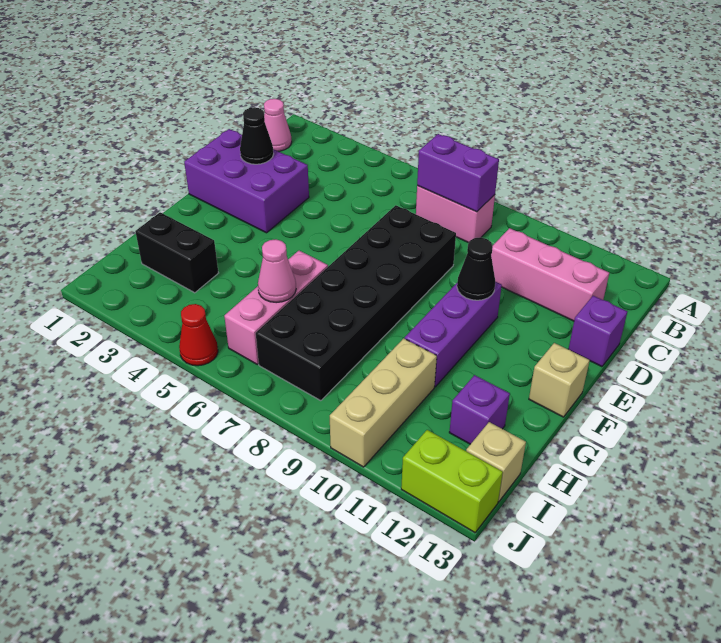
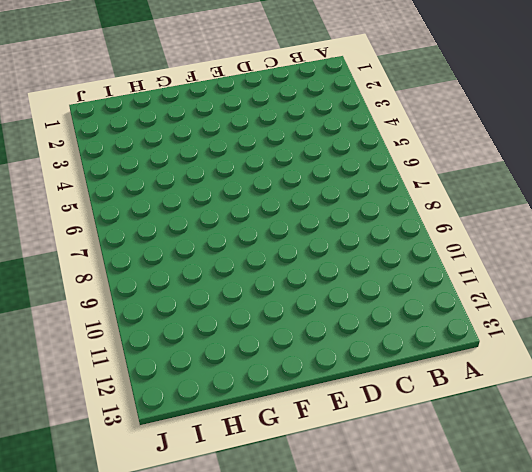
none -> pink cone B1 level 1
none -> pink brick B7:B8 level 1
none -> pink brick C10:C12 level 1

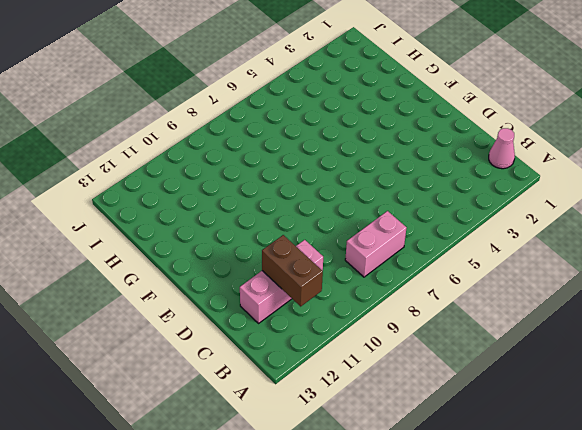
brown brick B11:C11 level 2 -> none
none -> purple brick D1:E3 level 1
none -> black brick D7:I8 level 1
none -> purple brick D13 level 1

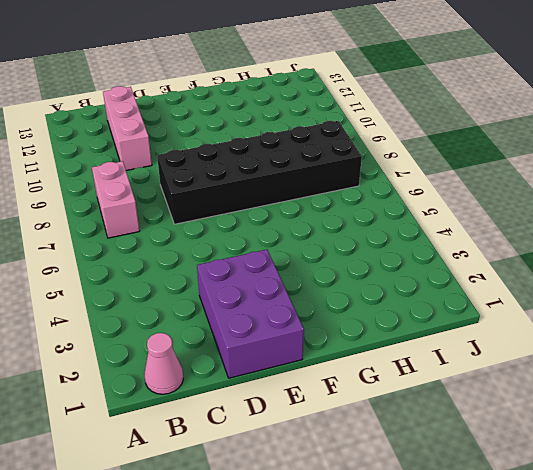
none -> purple brick D13 level 1
none -> purple brick E10:G10 level 1
none -> tan brick F13 level 1

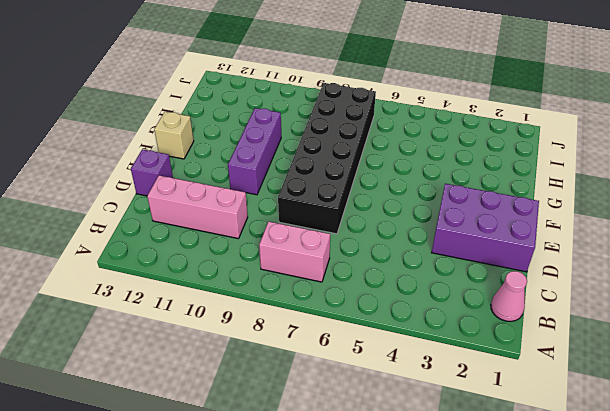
none -> pink brick G6:I6 level 1
none -> black brick H2:H3 level 1
none -> tan brick H10:J10 level 1

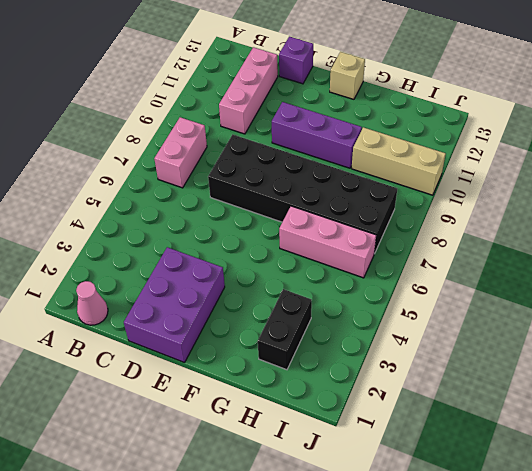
none -> purple brick H12 level 1
none -> tan brick I13 level 1
none -> red cone J5 level 1

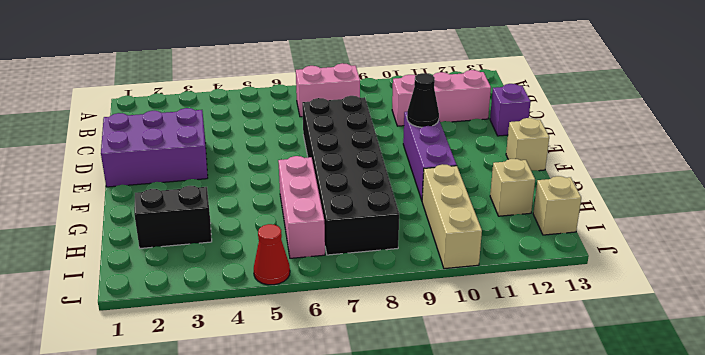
tan brick H12 level 1 -> purple brick H12 level 1
none -> pink cone B1 level 1
none -> lime brick J12:J13 level 1
none -> purple brick B7:B8 level 2

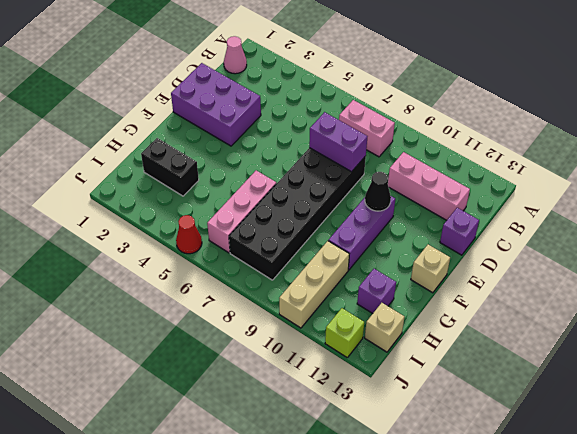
purple brick D7:D8 level 2 -> purple brick B7:B8 level 2
lime brick J12 level 1 -> lime brick J12:J13 level 1
none -> black cone D2 level 2
none -> pink cone H6 level 2

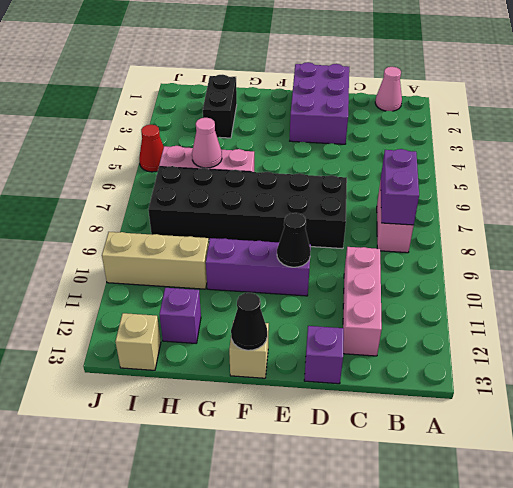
black cone F13 level 2 -> black cone D2 level 2
none -> lime brick J12:J13 level 1

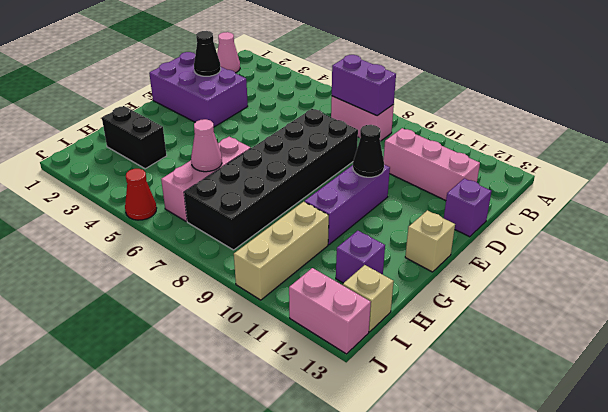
pink brick J12:J13 level 1 -> lime brick J12:J13 level 1

